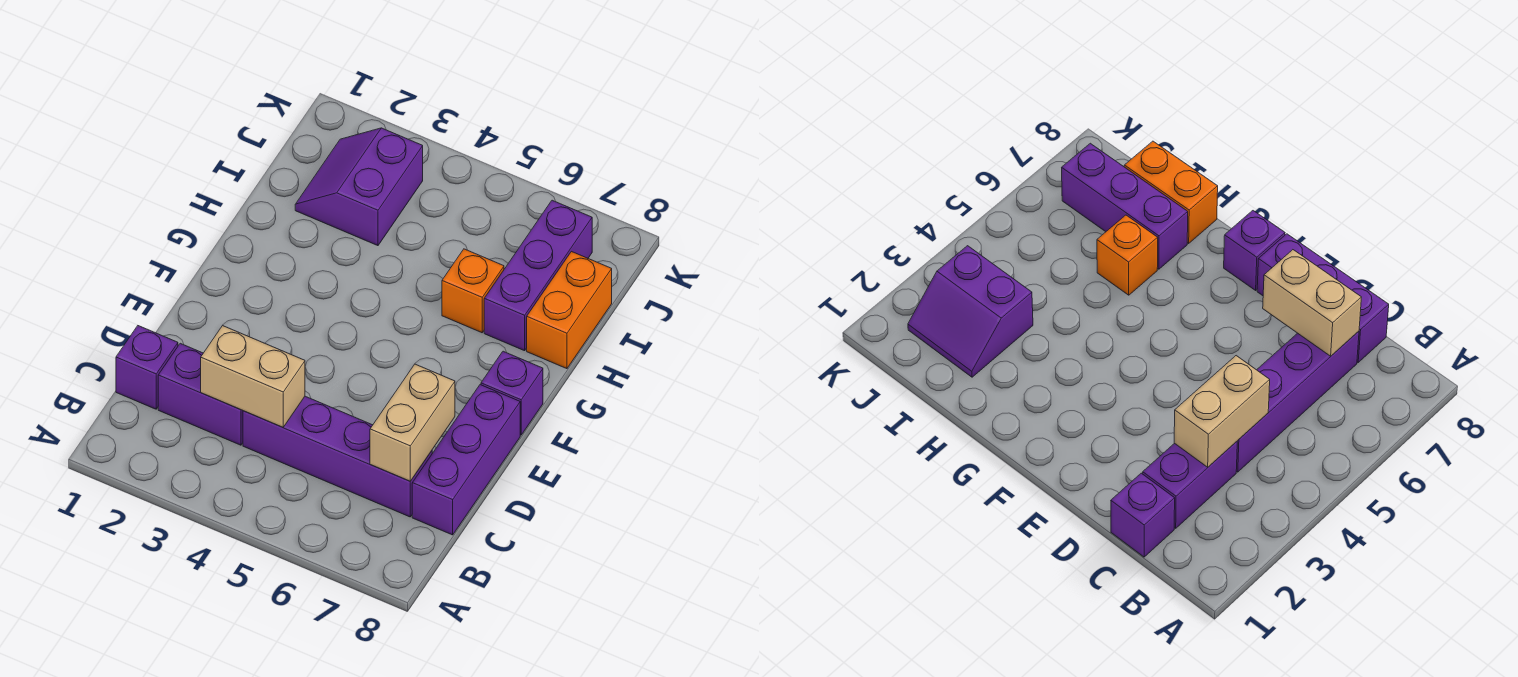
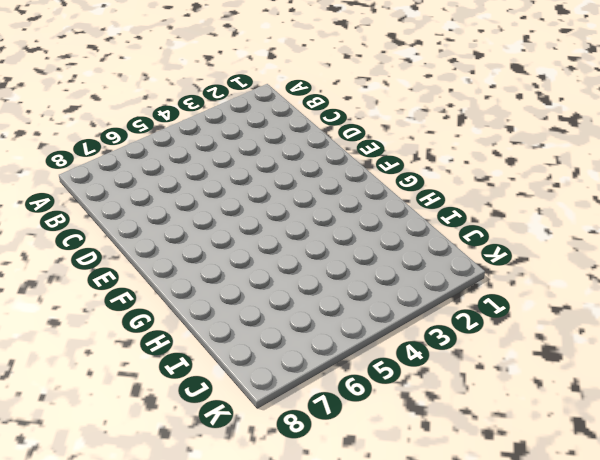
none -> purple brick C1 level 1
none -> purple brick C2:C3 level 1

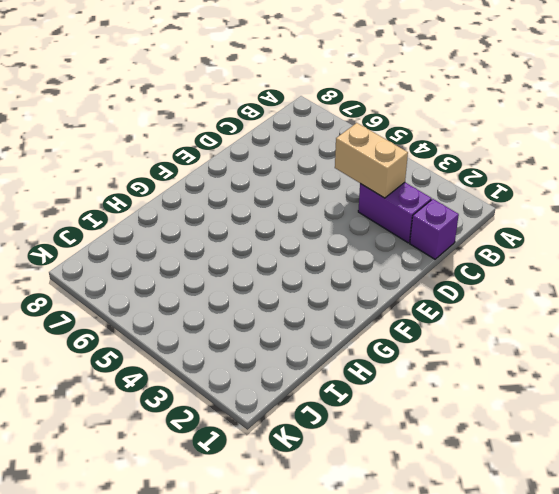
none -> purple brick C4:C7 level 1
none -> purple brick C8:E8 level 1

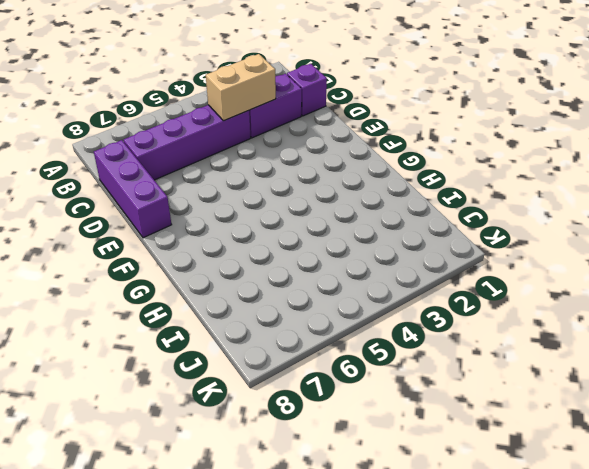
none -> purple brick F8 level 1
none -> orange brick H6 level 1

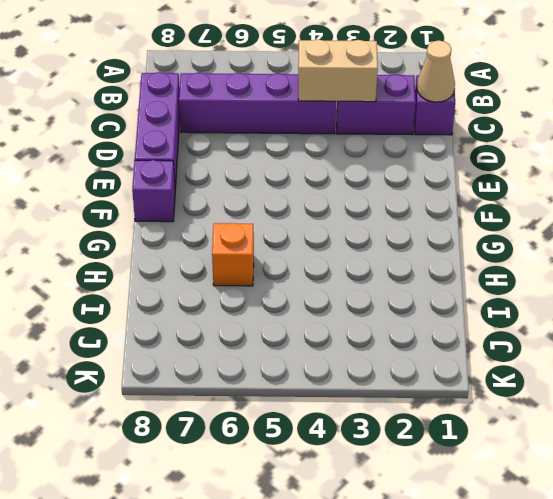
tan cone C1 level 2 -> none
none -> purple brick H7:J7 level 1
none -> orange brick H8:I8 level 1

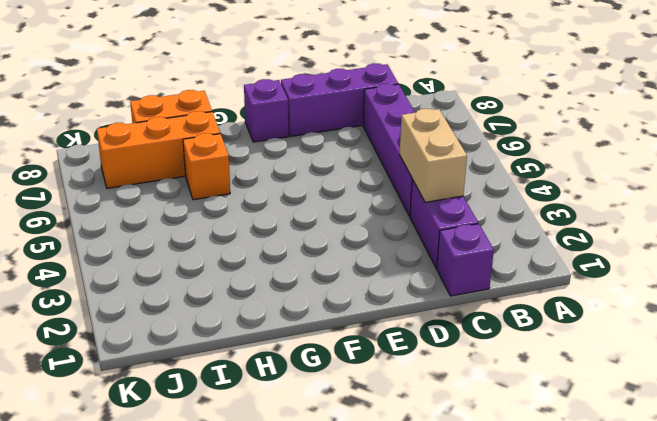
orange brick H7:J7 level 1 -> purple brick H7:J7 level 1
none -> purple slope I2:J3 level 1 top 3
none -> tan brick C7:D7 level 2

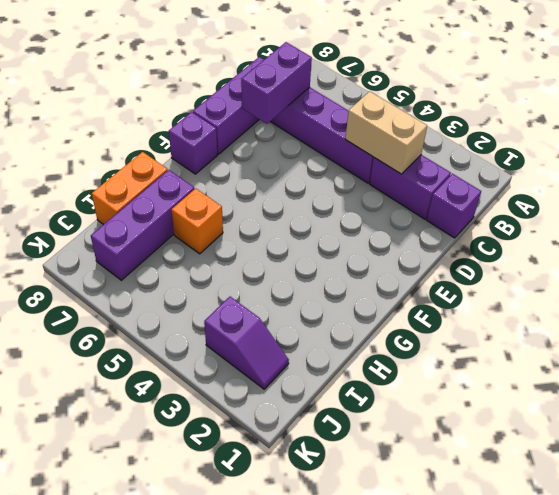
purple brick C7:D7 level 2 -> tan brick C7:D7 level 2
purple slope J2:J3 level 1 top 3 -> purple slope I2:J3 level 1 top 3

